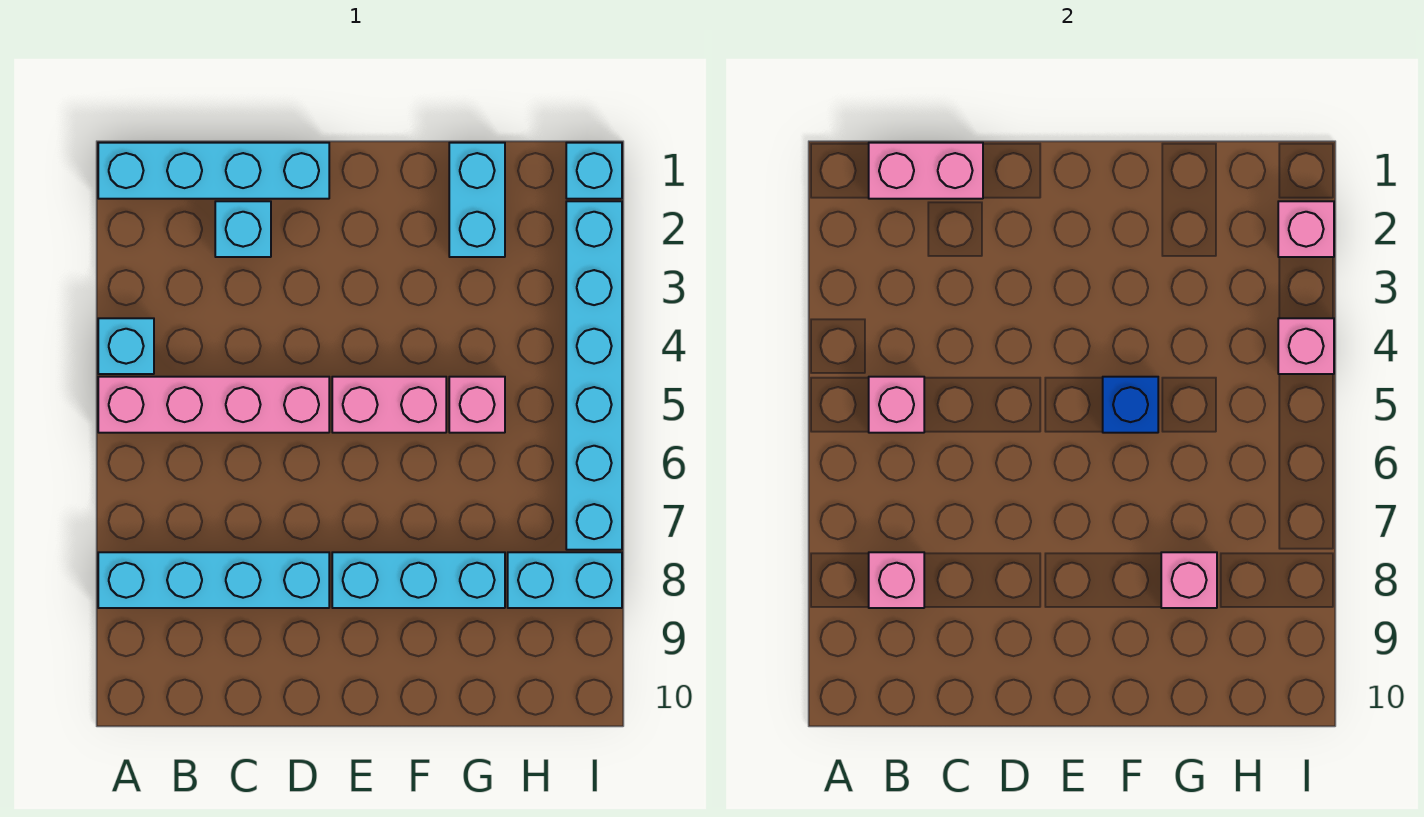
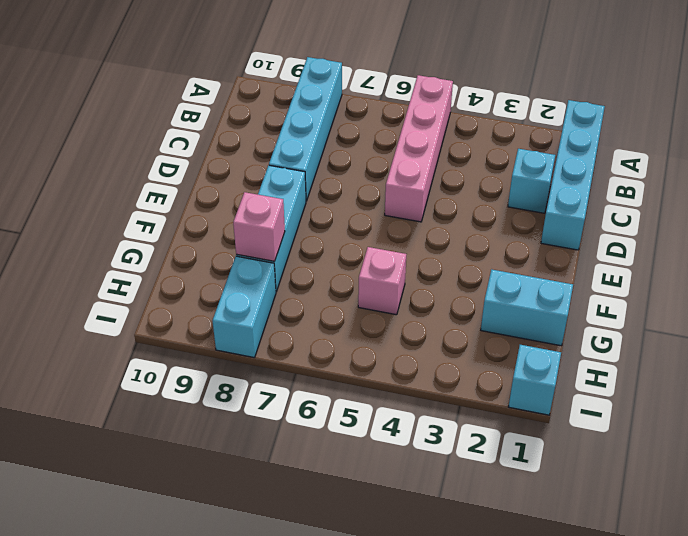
none -> cyan brick A4 level 1
none -> pink brick E5:F5 level 1
none -> cyan brick I2:I7 level 1

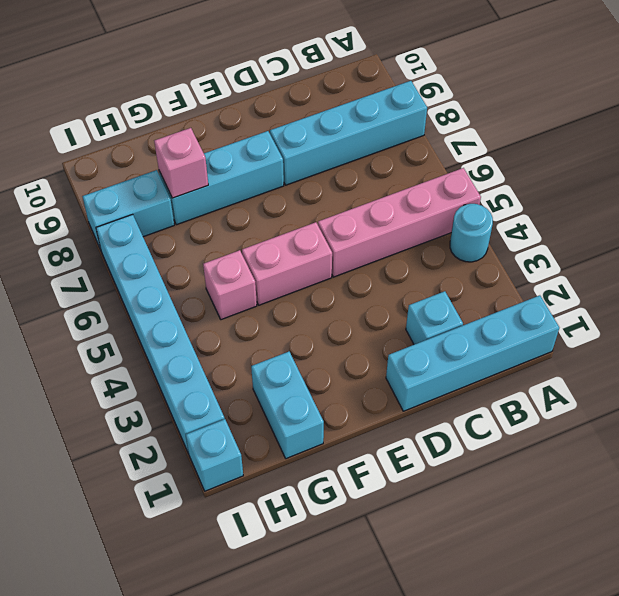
cyan round brick A4 level 1 -> cyan brick A4 level 1
none -> pink brick B1:C1 level 2
none -> pink brick B5 level 2
none -> pink brick B8 level 2

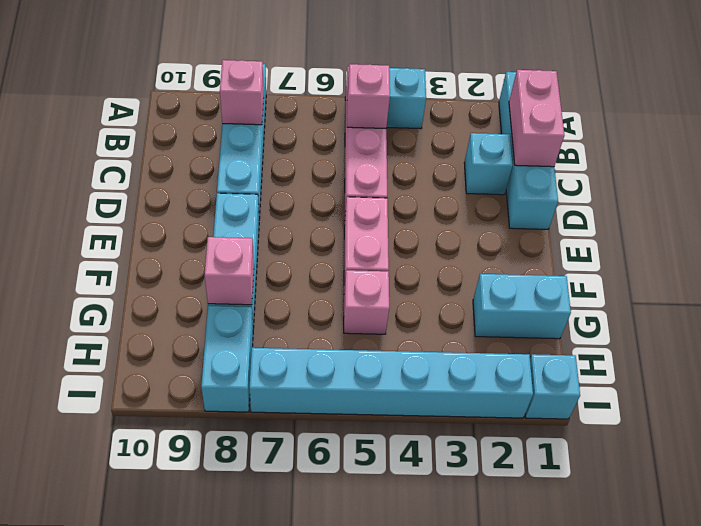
none -> blue brick F5 level 2
none -> pink brick I2 level 2
none -> pink brick I4 level 2

